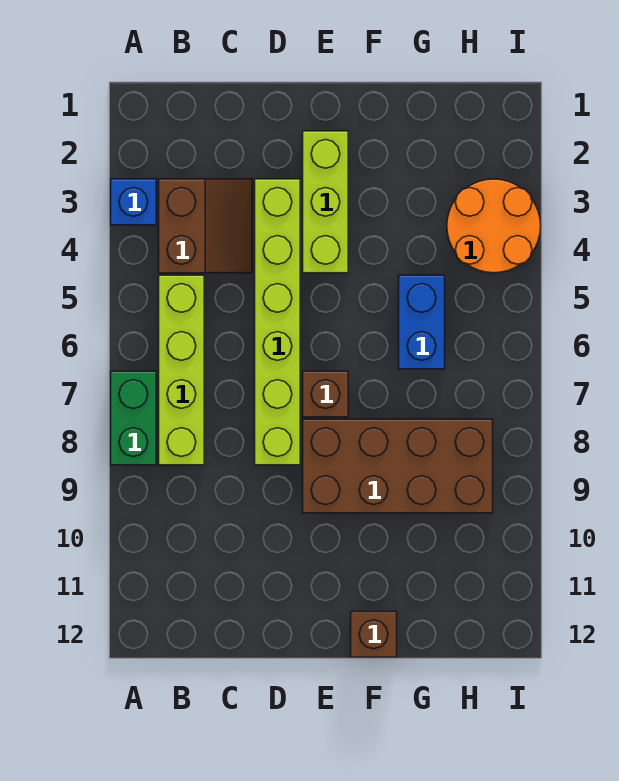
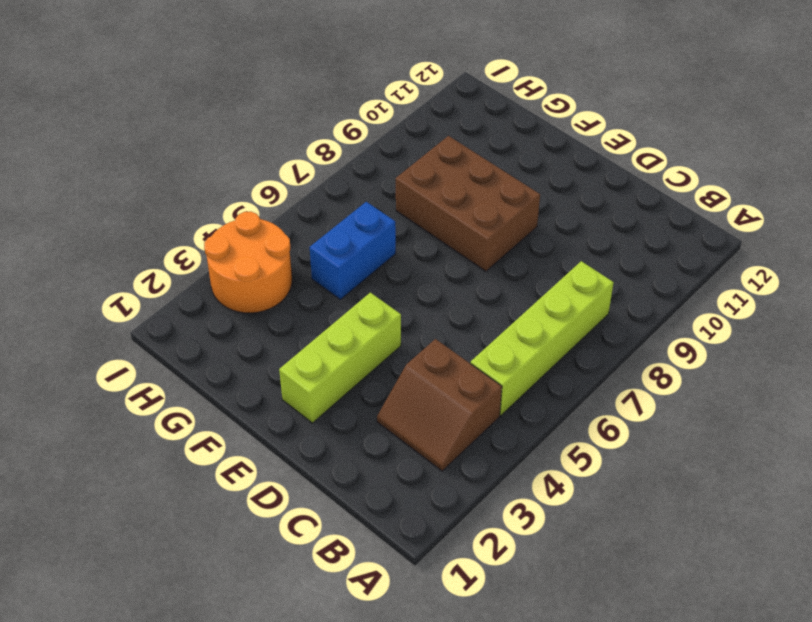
brown slope B3:C4 level 1 top 4 -> brown slope B3:C4 level 1 top B
brown brick E8:G9 level 1 -> brown brick E8:H9 level 1
none -> blue brick A3 level 1
none -> green brick A7:A8 level 1

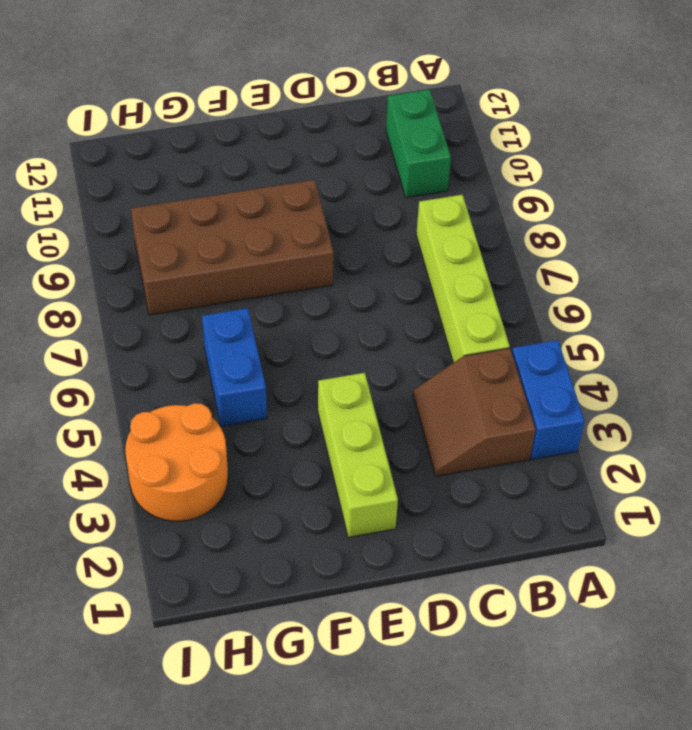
blue brick A3:A4 level 1 -> blue brick A3 level 1
green brick B10:B11 level 1 -> green brick A7:A8 level 1
none -> lime brick D3:D8 level 1
none -> brown brick E7 level 1

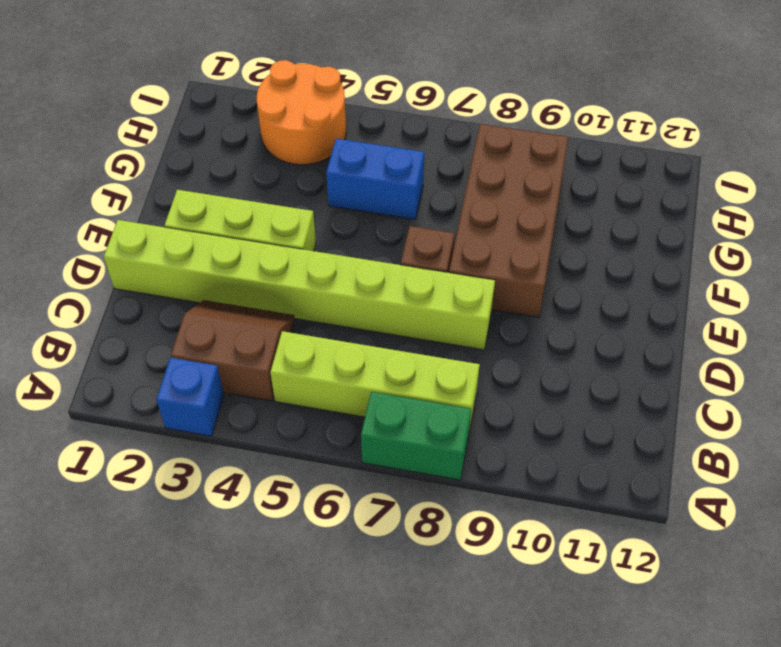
lime brick D1:D8 level 1 -> lime brick D3:D8 level 1
none -> brown brick F12 level 1

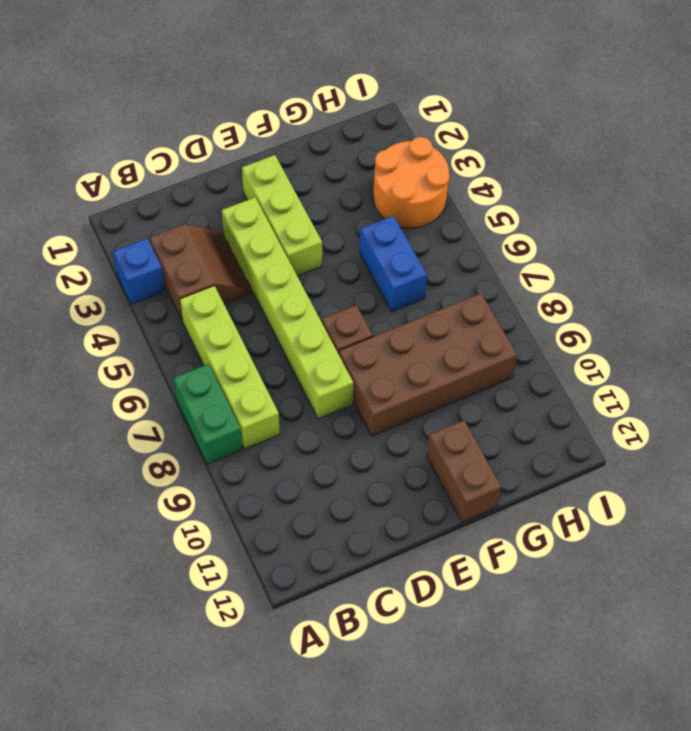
brown brick F11:F12 level 1 -> brown brick F12 level 1

